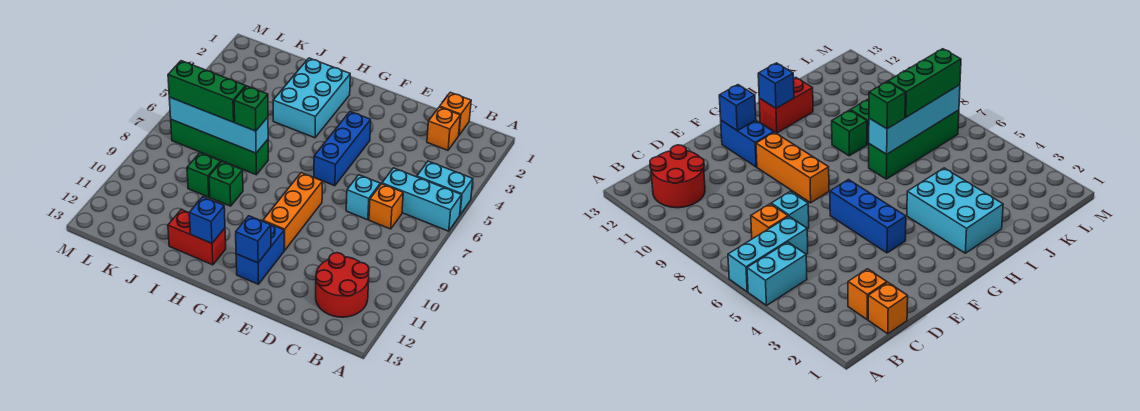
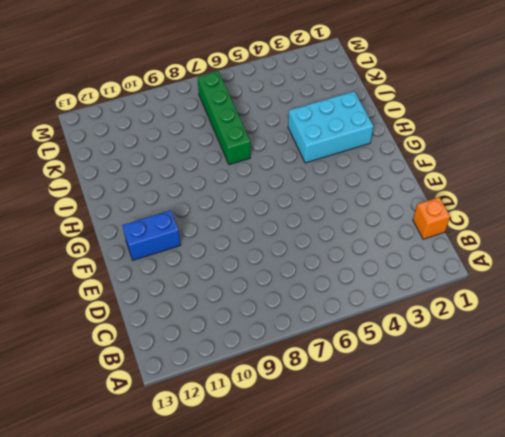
none -> cyan brick A5:B5 level 1
none -> cyan brick A6:C6 level 1
none -> red round brick B11:C12 level 1

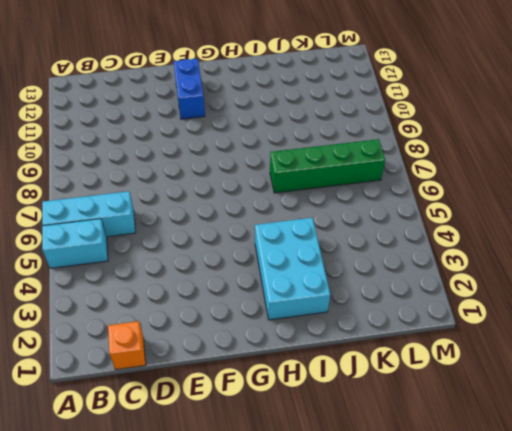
none -> red round brick B11:C12 level 1
none -> orange brick C2 level 1
none -> orange brick C7 level 1

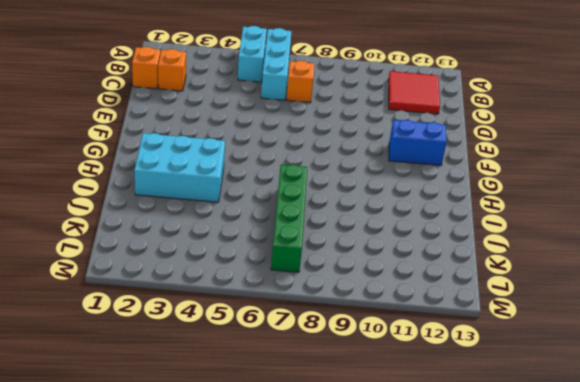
red tile B11:C12 level 1 -> red round brick B11:C12 level 1
none -> cyan brick D7 level 1
none -> blue brick F4:F6 level 1
none -> orange brick F8:F10 level 1

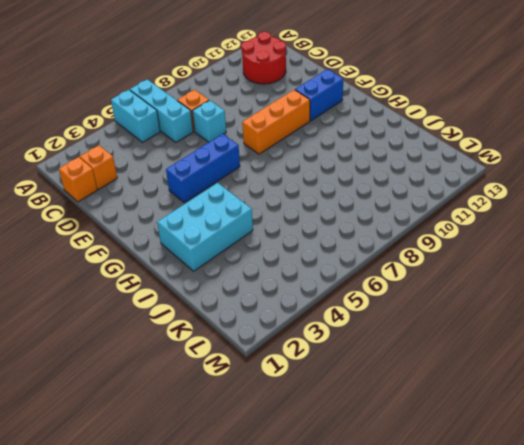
none -> red brick H12:I12 level 1
none -> green brick I7:L7 level 1
none -> green brick I9 level 1

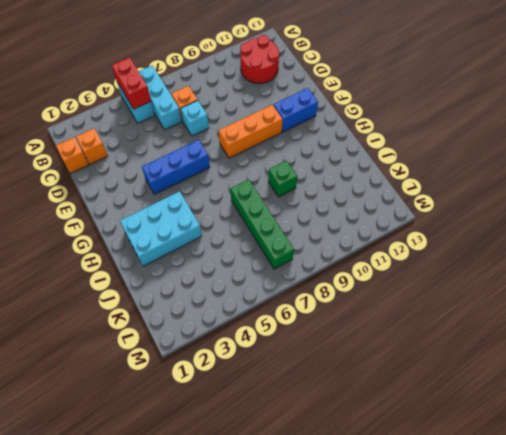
red brick A5:B5 level 2 -> red brick H12:I12 level 1
none -> green brick J9 level 1
none -> blue brick F12 level 2
none -> blue brick H12 level 2

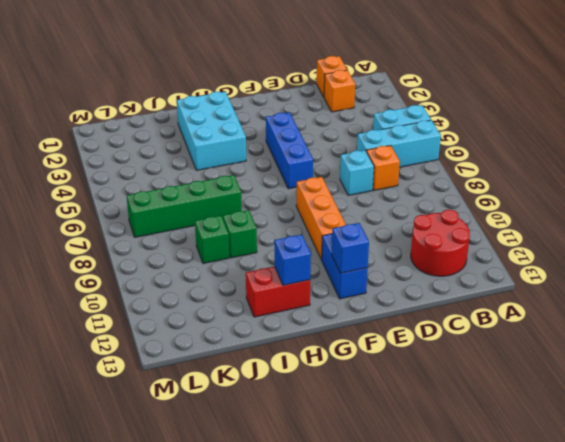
none -> cyan brick I7:L7 level 2
none -> green brick I7 level 3
none -> green brick J7:L7 level 3

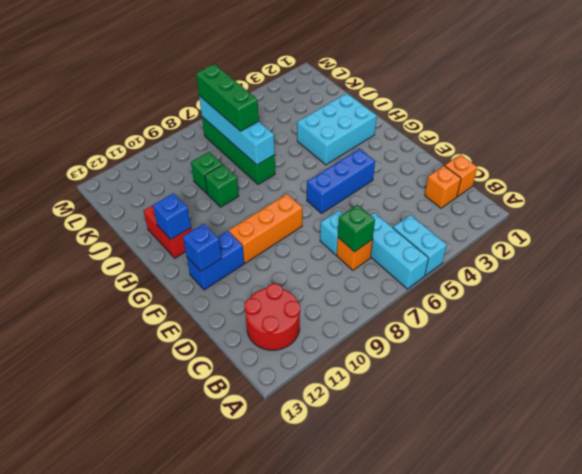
green brick C7 level 2 -> green brick I7 level 3

